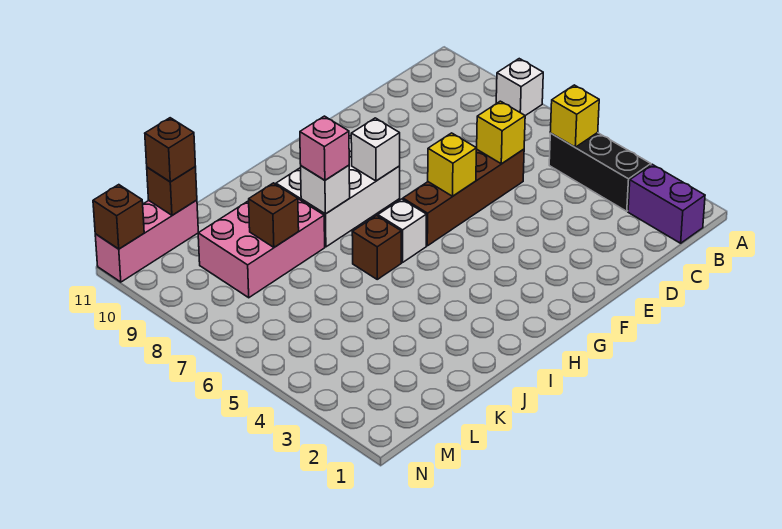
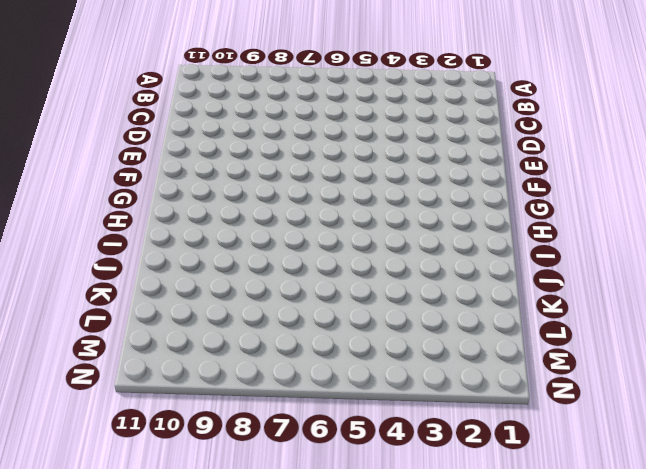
none -> white brick A8 level 1
none -> purple brick B1:B2 level 1
none -> black brick B3:B5 level 1

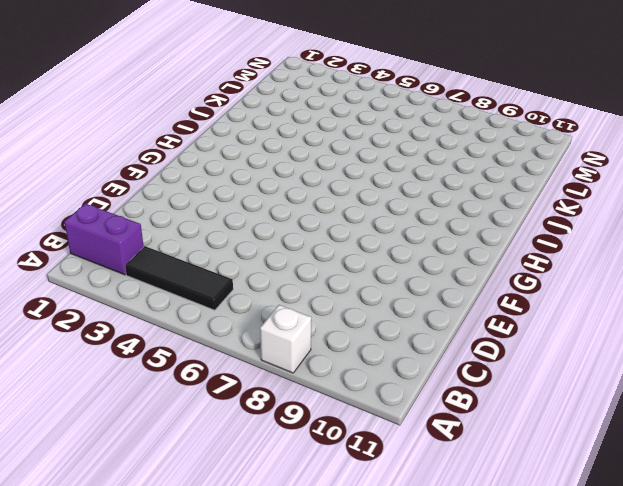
black tile B3:B5 level 1 -> black brick B3:B5 level 1
none -> brown brick D6:G6 level 1
none -> white brick G8:I9 level 1
none -> white brick H6 level 1

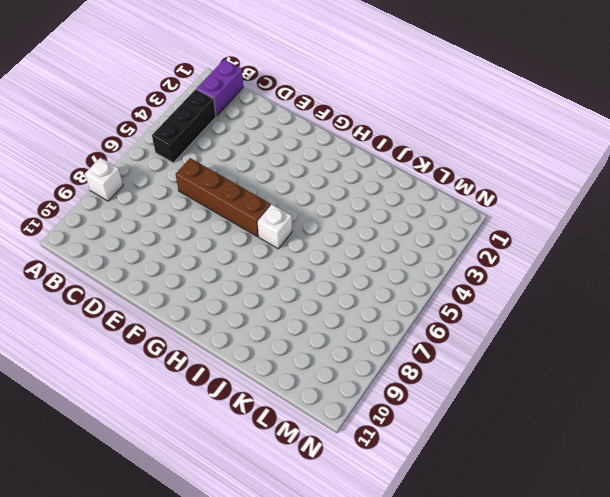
none -> white brick G8:I9 level 1
none -> brown brick I6 level 1
none -> pink brick J8:L9 level 1

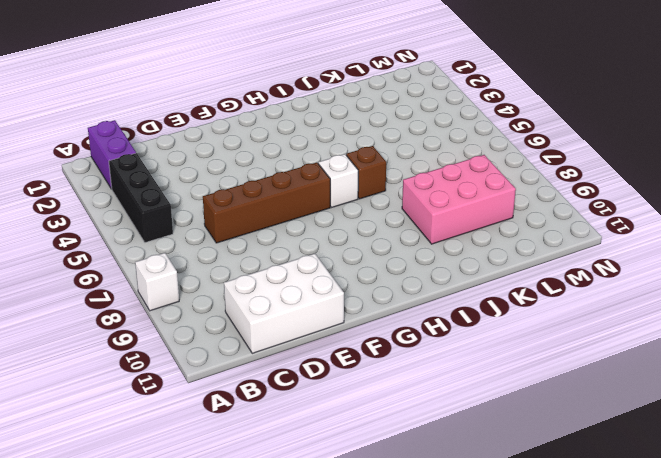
white brick C10:E11 level 1 -> white brick G8:I9 level 1
none -> pink brick L11:N11 level 1
none -> yellow brick B5 level 2
none -> yellow brick D6 level 2

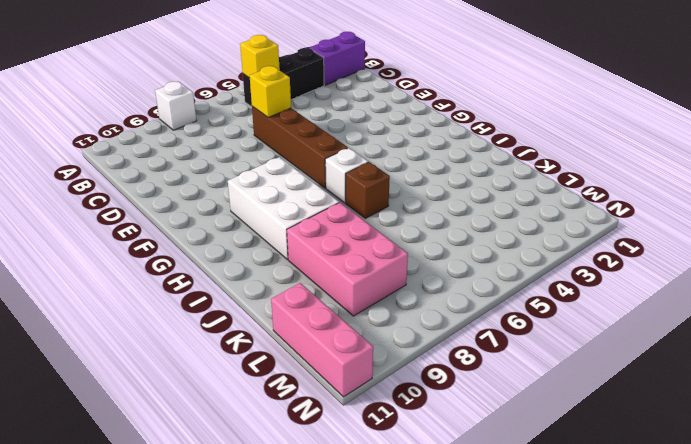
none -> yellow brick F6 level 2
none -> white brick G8 level 2
none -> white brick I8 level 2

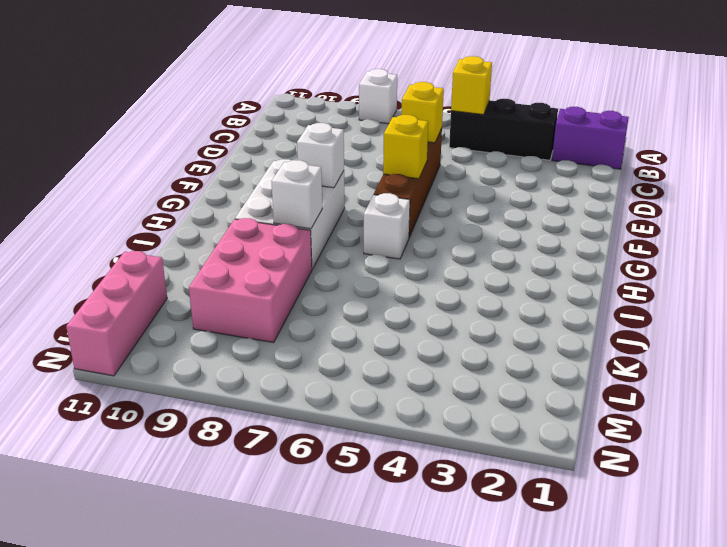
none -> brown brick I6 level 1
none -> brown brick K8 level 2
none -> brown brick L11 level 2

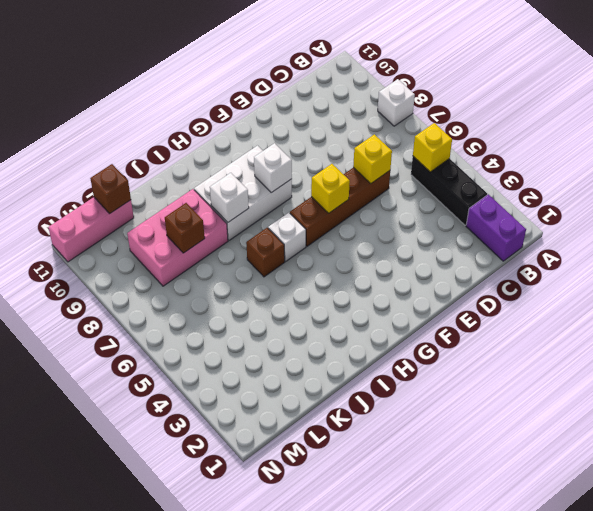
none -> brown brick N11 level 2
none -> pink brick I8 level 3
none -> brown brick L11 level 3

